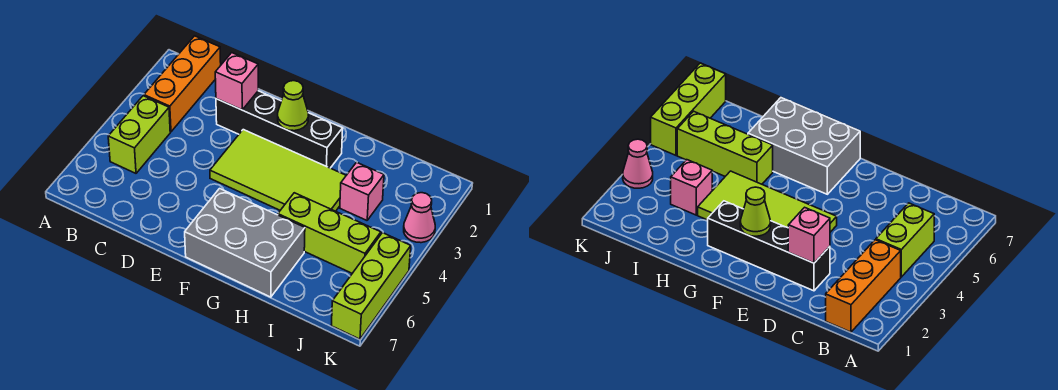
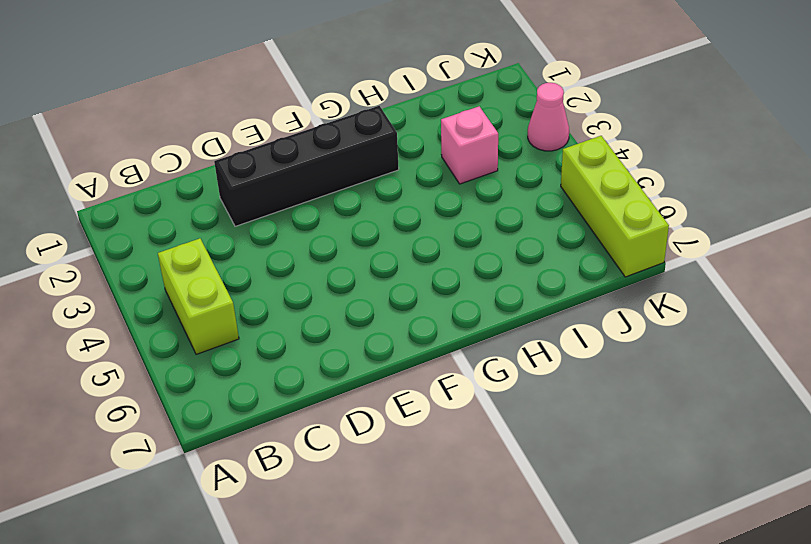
none -> orange brick B1:B3 level 1
none -> lime tile E3:H4 level 1

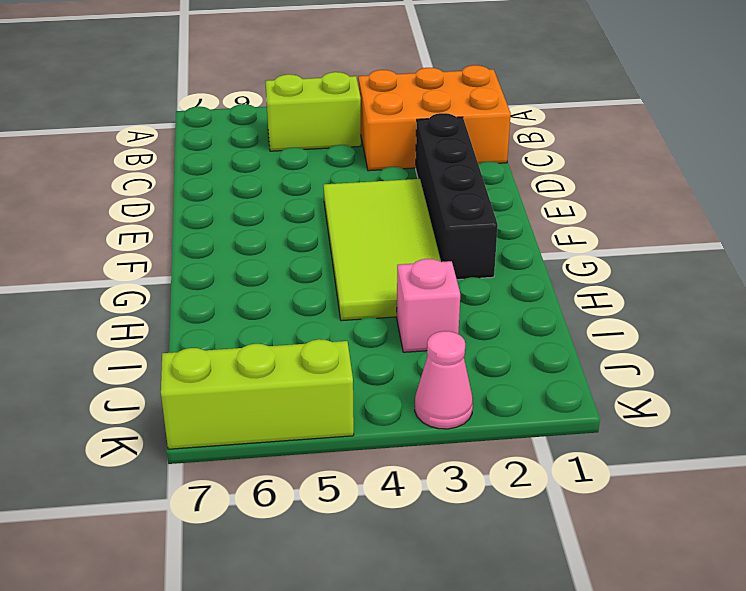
orange brick B1:C3 level 1 -> orange brick B1:B3 level 1
none -> grey brick F6:H7 level 1
none -> lime brick H5:J5 level 1

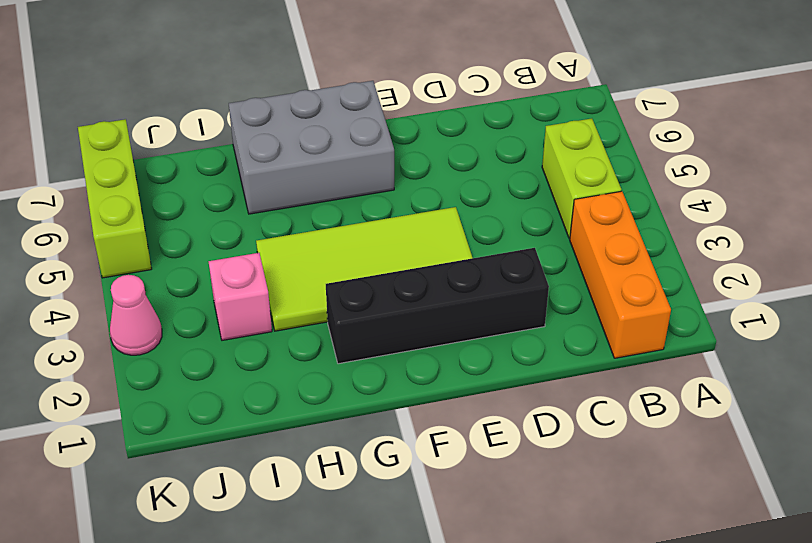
none -> lime brick H5:J5 level 1
none -> pink brick D2 level 2

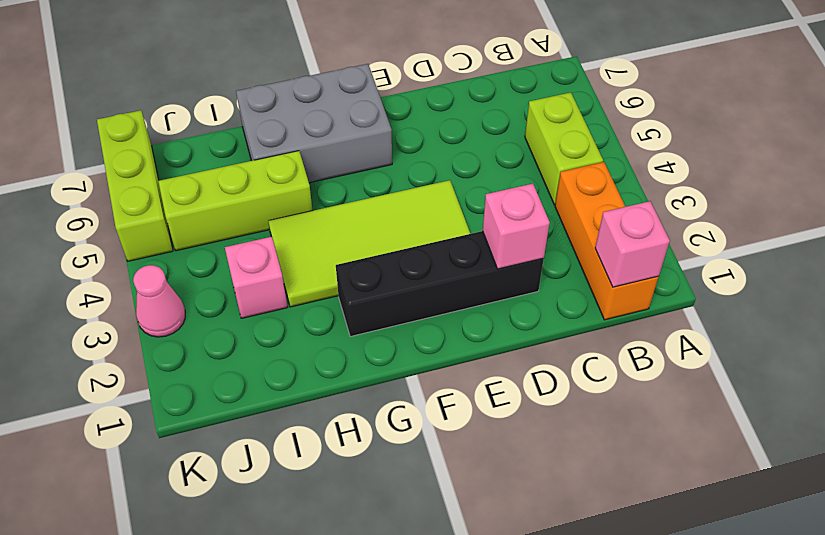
pink brick B1 level 2 -> none
none -> lime cone F2 level 2

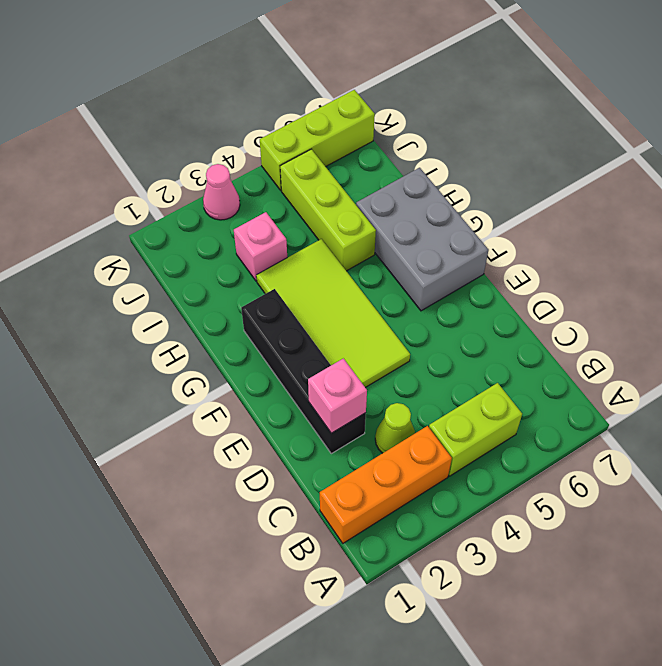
lime cone C3 level 1 -> lime cone F2 level 2

